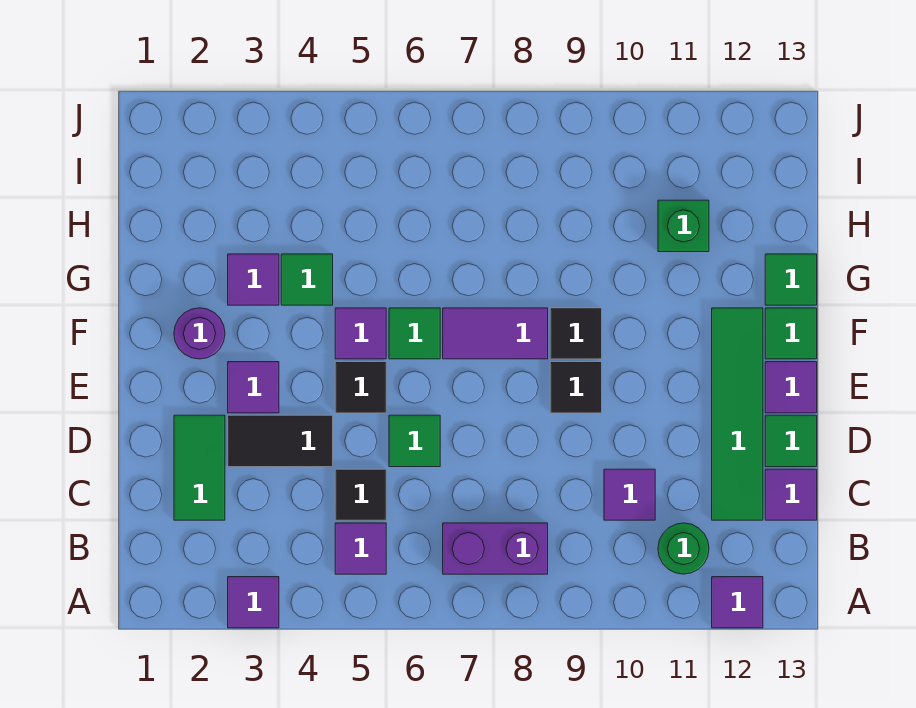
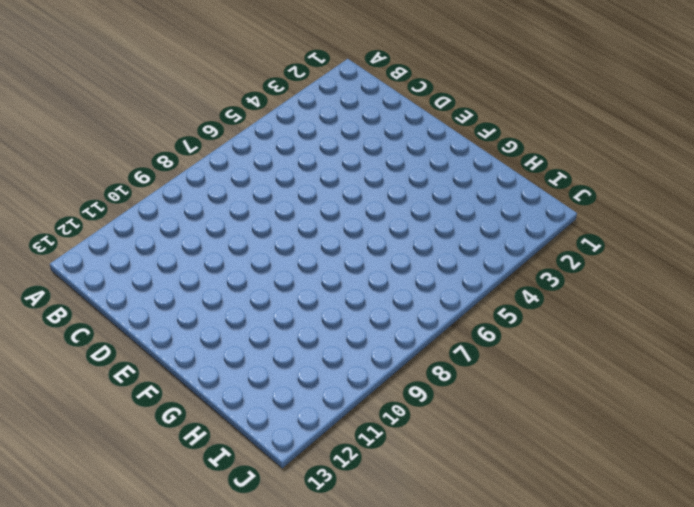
none -> purple tile A3 level 1
none -> purple tile A12 level 1
none -> purple tile B5 level 1

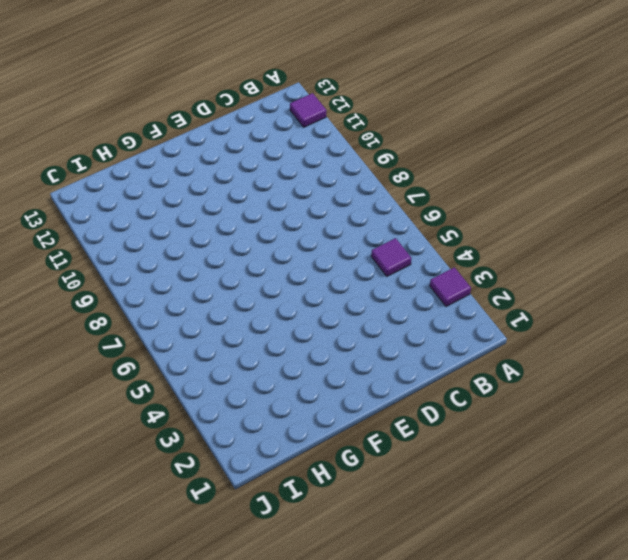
none -> purple brick B7:B8 level 1
none -> green round brick B11 level 1
none -> green tile C2:D2 level 1

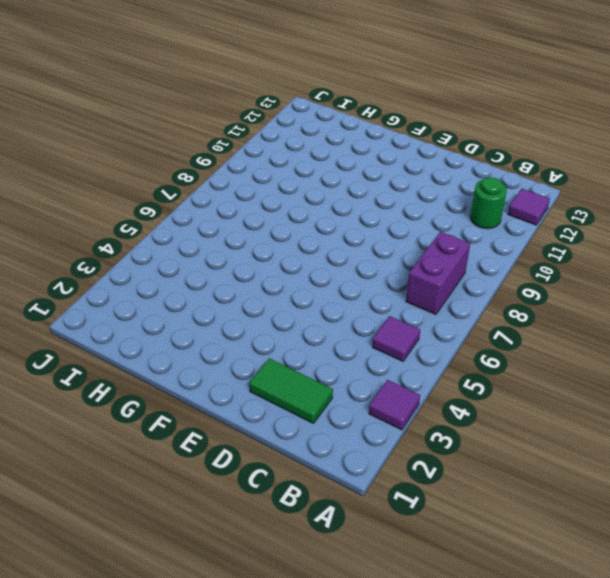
none -> black tile C5 level 1
none -> purple tile C10 level 1
none -> green tile C12:F12 level 1

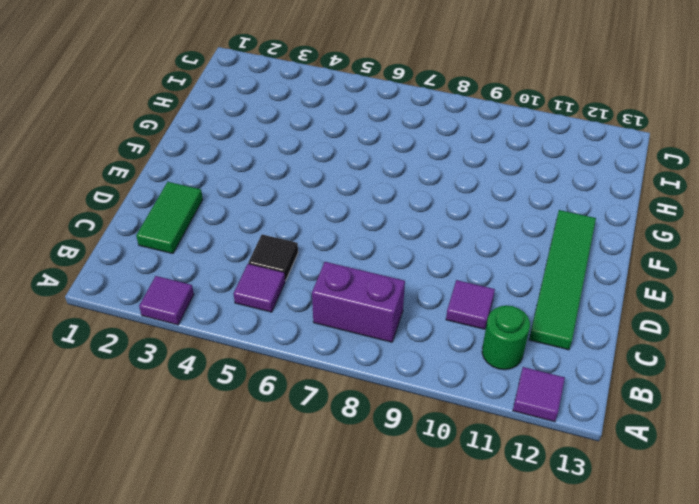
none -> purple tile C13 level 1
none -> black tile D3:D4 level 1
none -> green tile D6 level 1

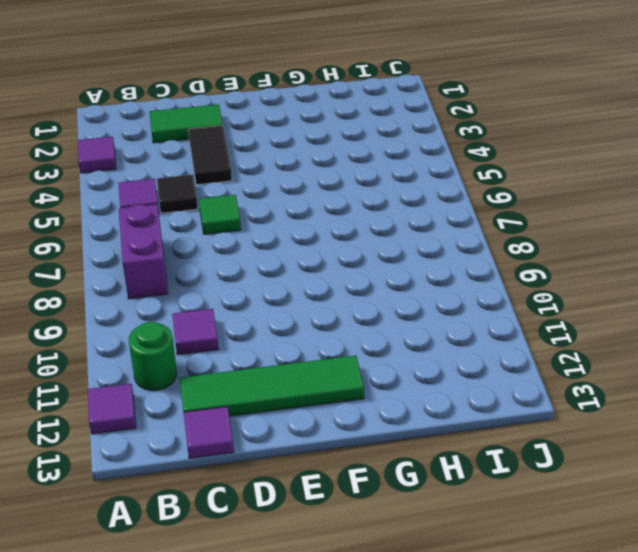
none -> green tile D13 level 1
none -> purple tile E3 level 1
none -> black tile E5 level 1

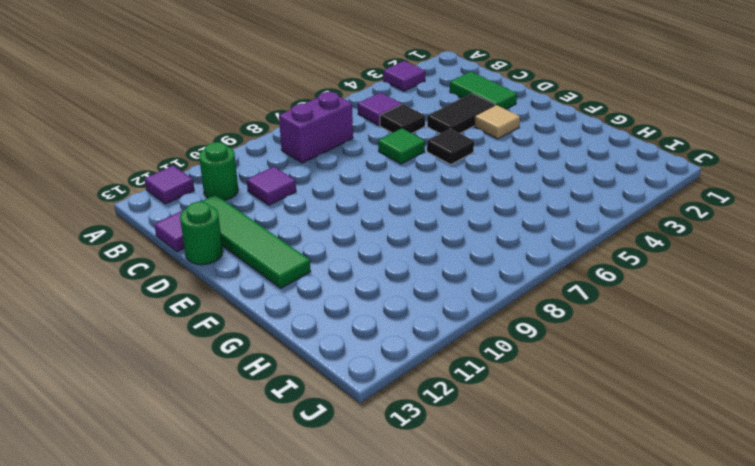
green round brick D13 level 1 -> green tile D13 level 1
tan tile E3 level 1 -> purple tile E3 level 1
none -> black tile E9 level 1
none -> purple tile E13 level 1
none -> purple round brick F2 level 1

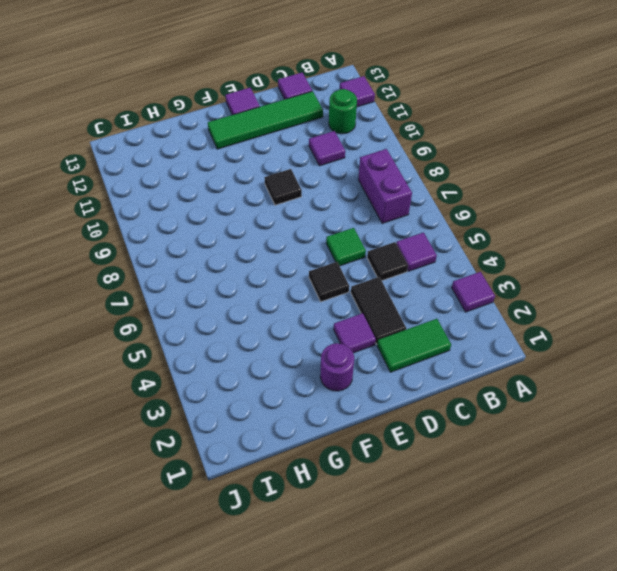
none -> green tile D13 level 1
none -> purple tile F5 level 1
none -> green tile F6 level 1

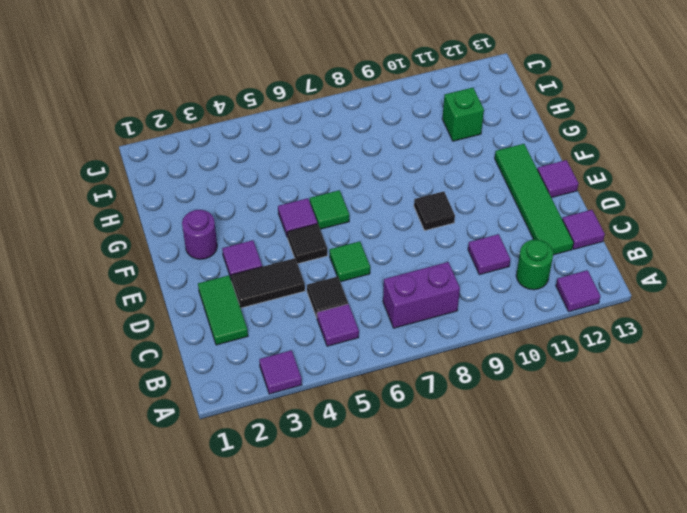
none -> green tile D13 level 1
none -> purple tile F7:F8 level 1
none -> black tile F9 level 1

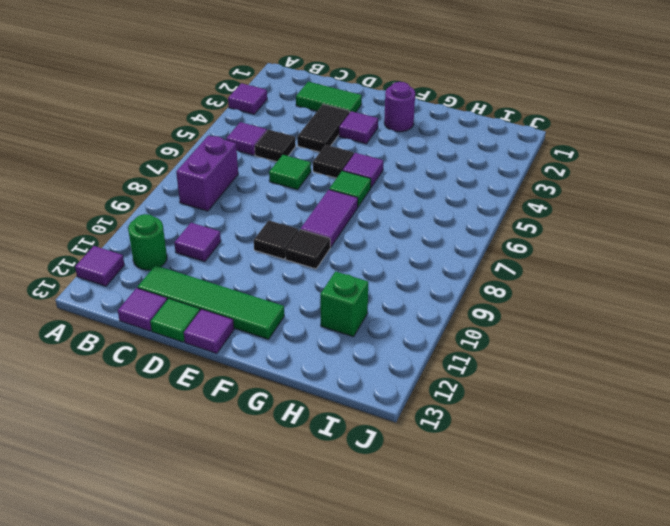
none -> green tile F13 level 1
none -> purple tile G3 level 1
none -> green tile G4 level 1

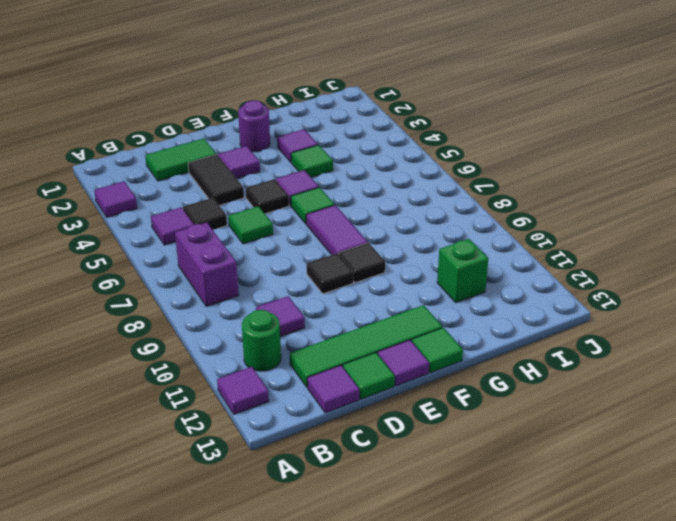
none -> green tile G13 level 1

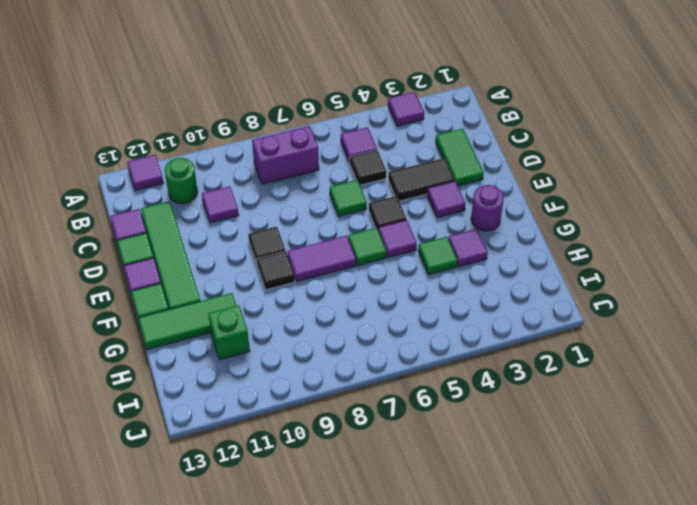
green tile G11:G13 level 1 -> green tile G13 level 1

